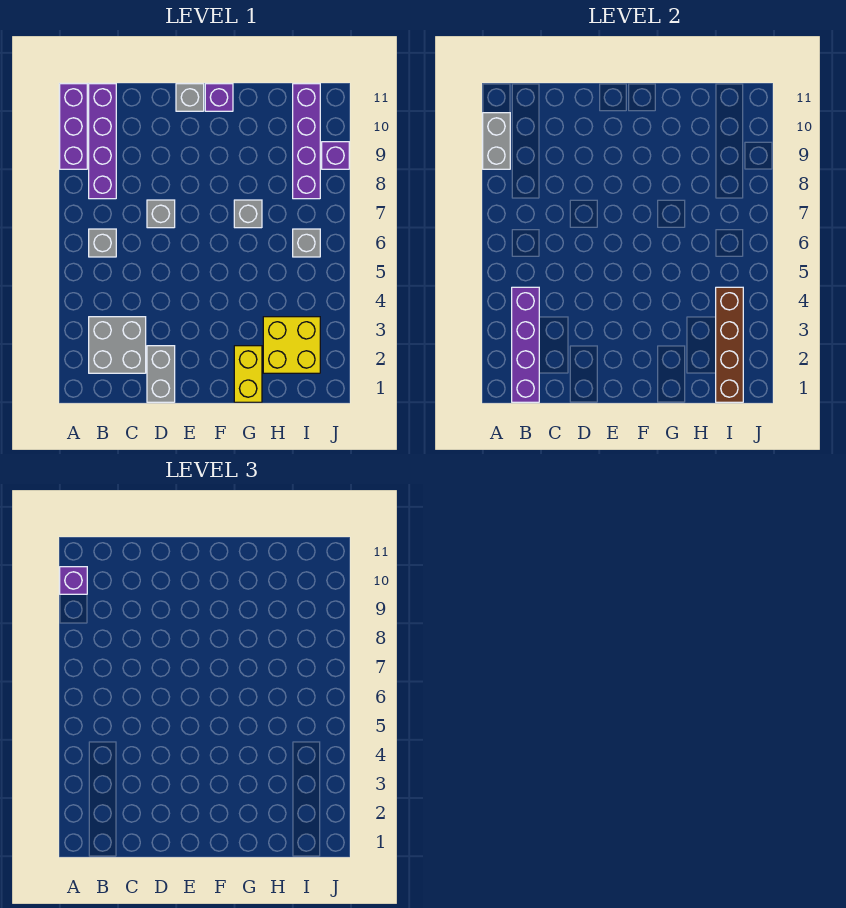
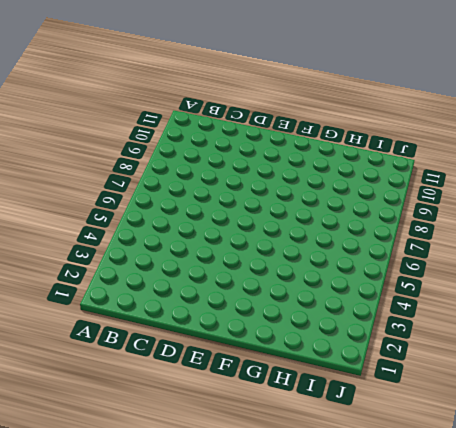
none -> purple brick A9:A11 level 1
none -> grey brick B2:C3 level 1
none -> grey brick B6 level 1

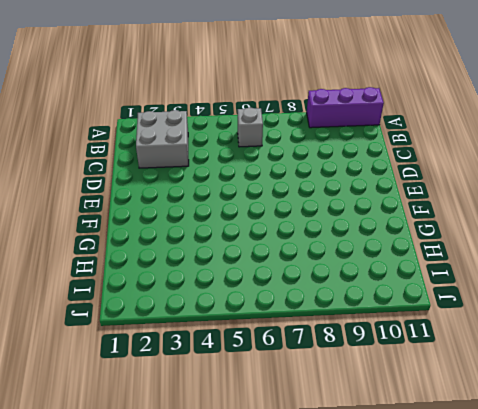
none -> purple brick B8:B11 level 1
none -> grey brick D1:D2 level 1
none -> grey brick D7 level 1

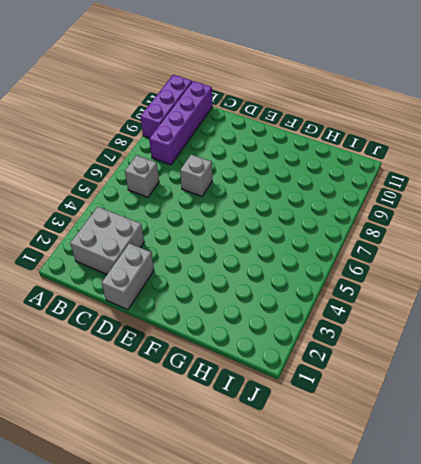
none -> grey brick E11 level 1
none -> purple brick F11 level 1
none -> yellow brick G1:G2 level 1

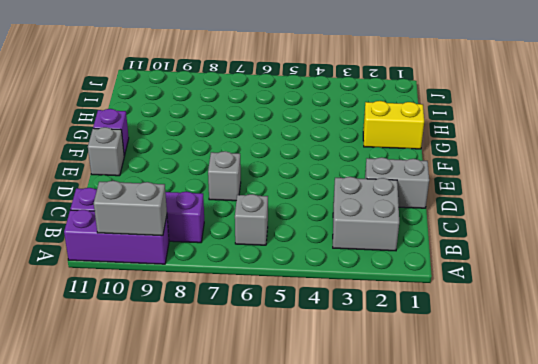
none -> grey brick G7 level 1
none -> yellow brick H2:I3 level 1
none -> grey brick I6 level 1

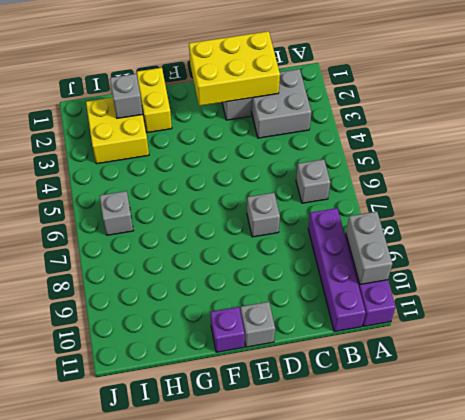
yellow brick C1:E2 level 2 -> none
grey brick H2 level 2 -> grey brick G7 level 1
none -> purple brick I8:I11 level 1
none -> purple brick J9 level 1
none -> purple brick B1:B4 level 2

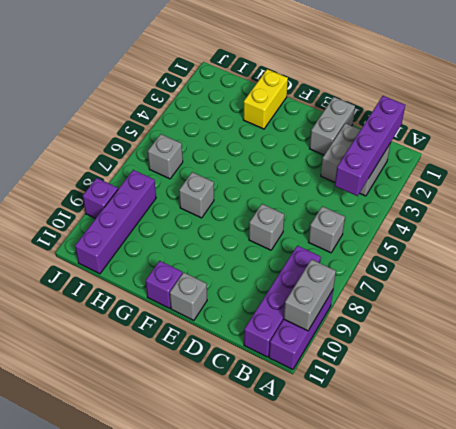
none -> yellow brick H2:I3 level 1
none -> brown brick I1:I4 level 2
none -> purple brick A10 level 3

